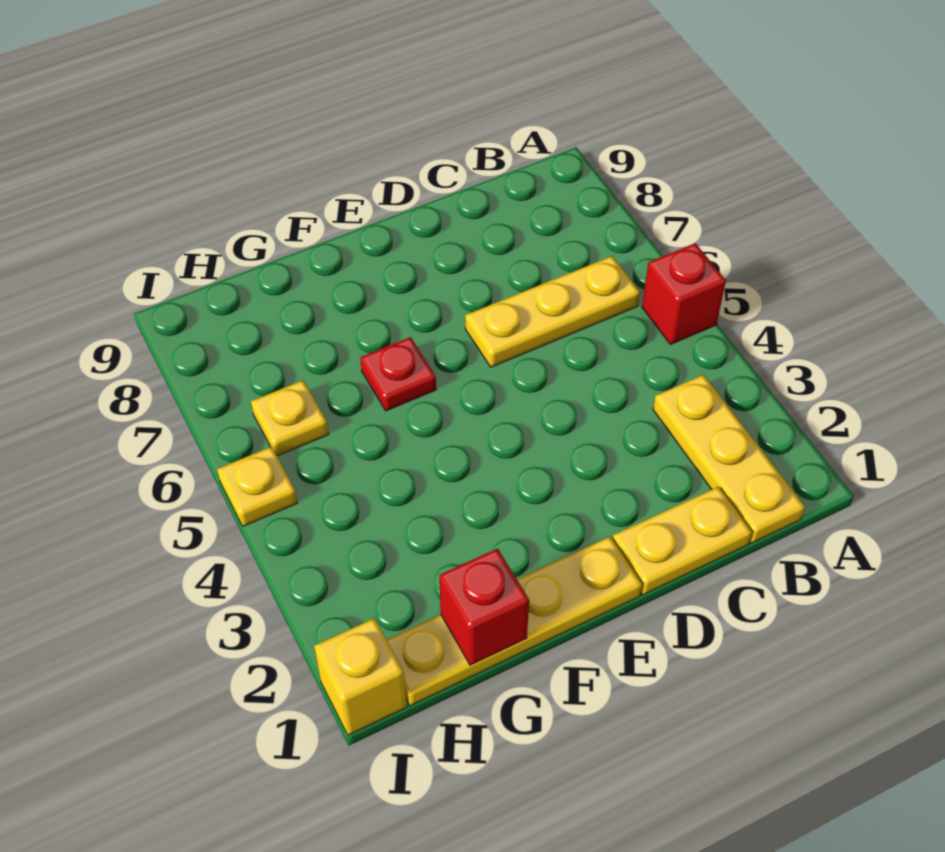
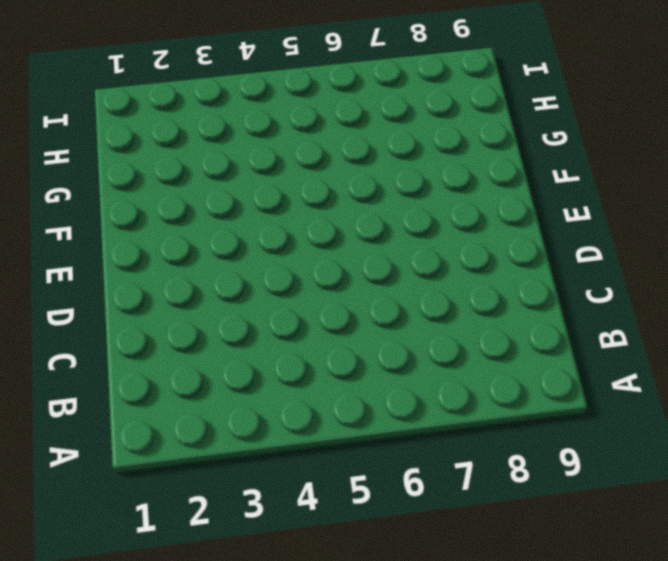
none -> red brick A5 level 1
none -> yellow plate B1:B3 level 1

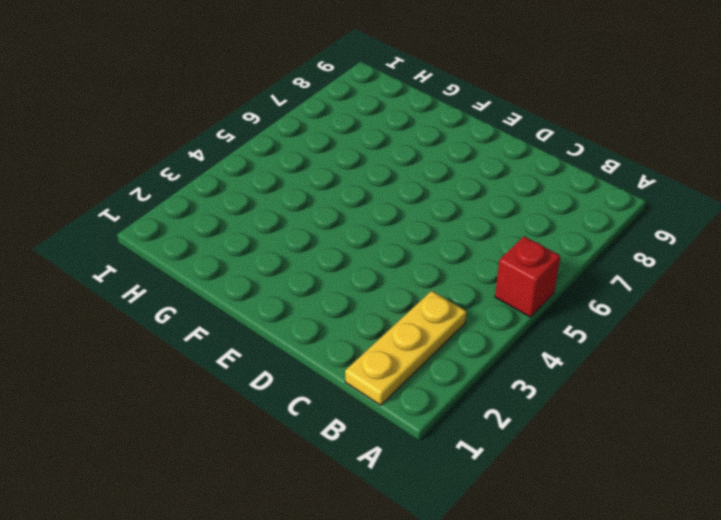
none -> yellow plate B6:D6 level 1
none -> yellow plate C1:D1 level 1

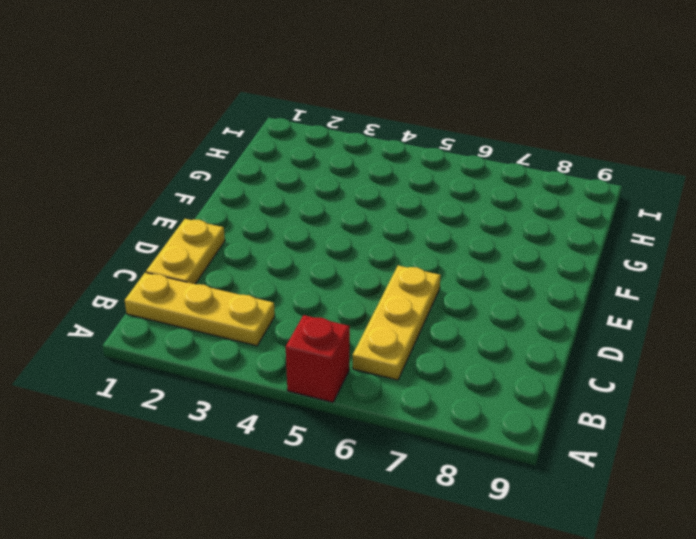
none -> yellow plate E1:H1 level 1
none -> red plate F6 level 1

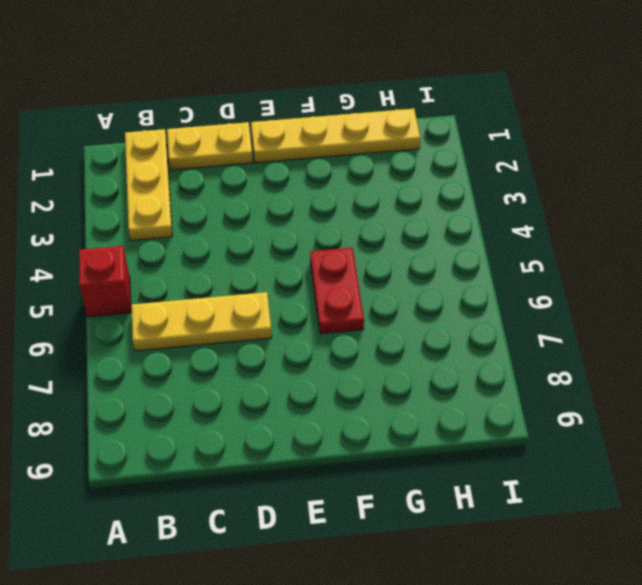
red plate F5:F6 level 1 -> red plate F6 level 1
none -> yellow plate H6 level 1
none -> yellow brick I1 level 1

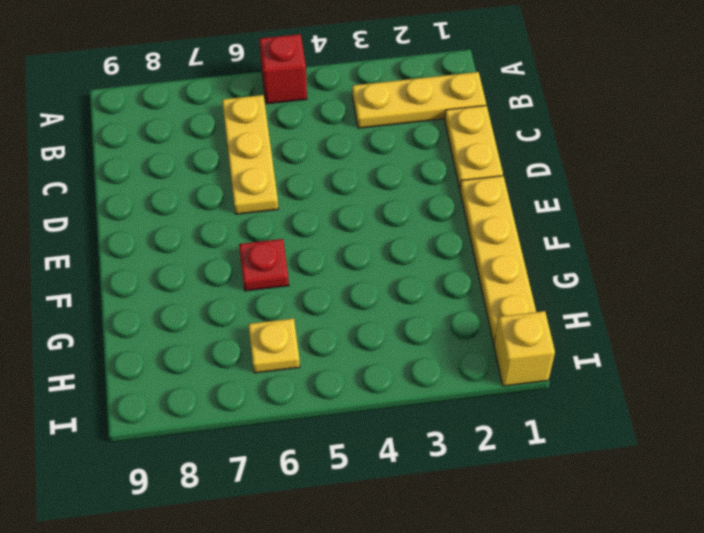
none -> yellow plate I5 level 1
none -> red brick G1 level 2

